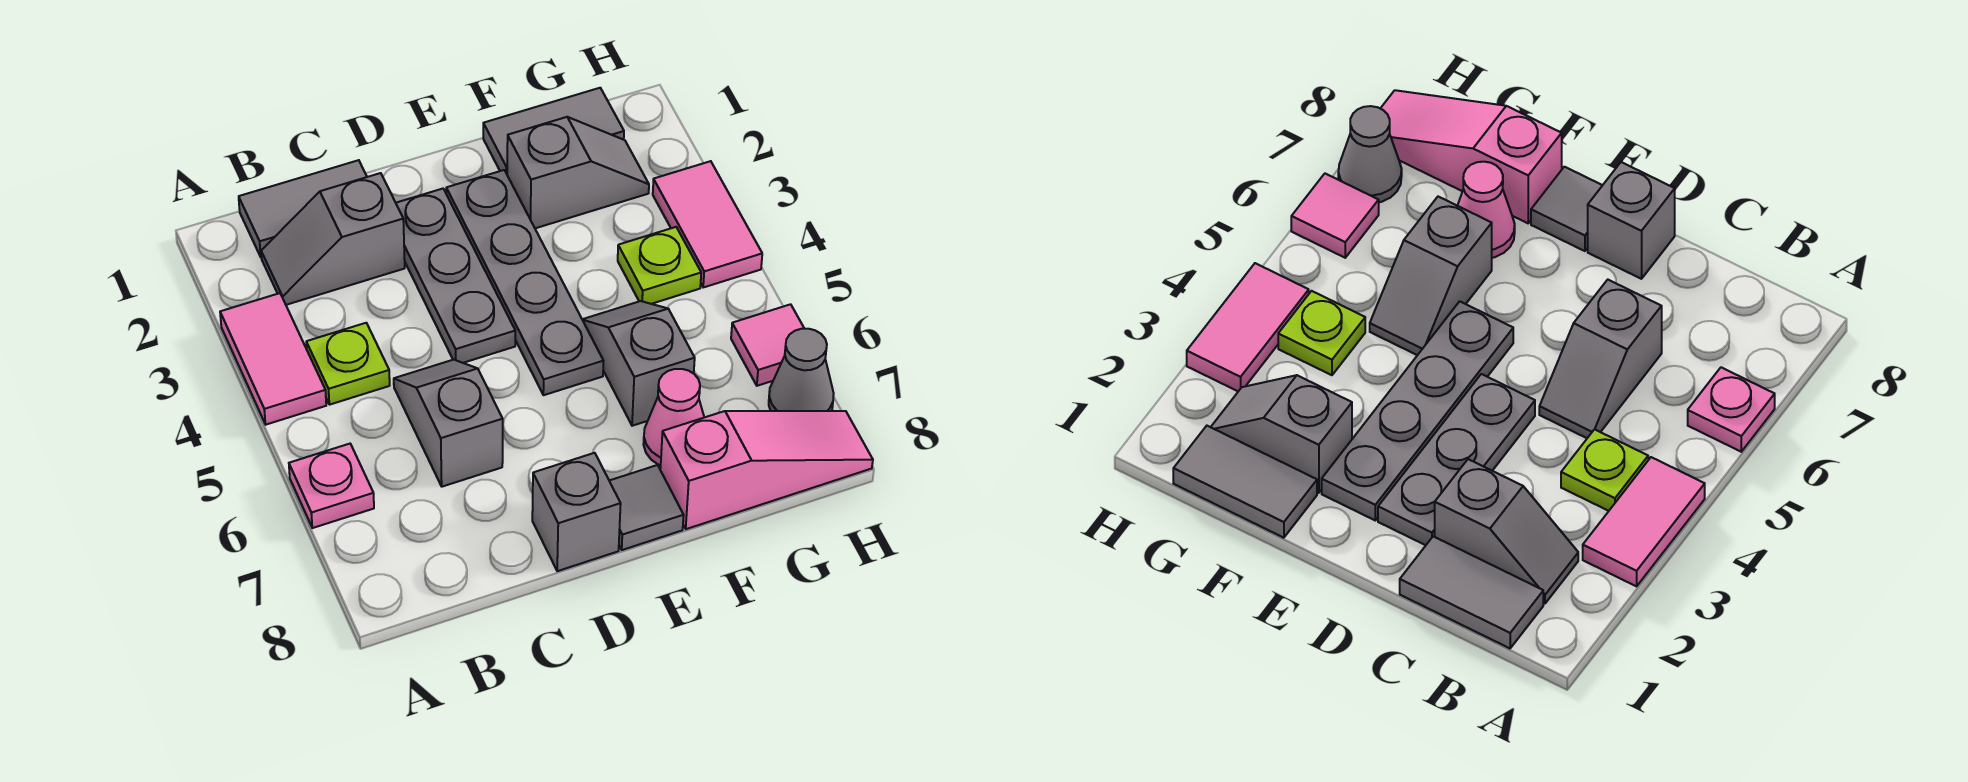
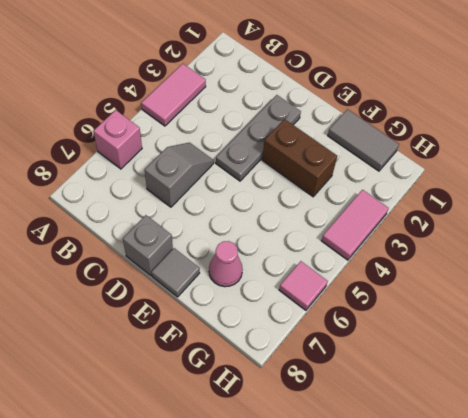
pink brick A6 level 1 -> pink plate A6 level 1
brown brick E3:F3 level 1 -> grey plate E2:E5 level 1
none -> grey tile B1:C1 level 1
none -> grey slope B2:C2 level 1 top C
none -> lime plate B4 level 1

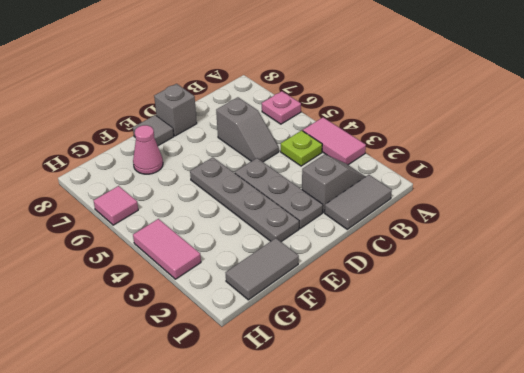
none -> grey slope F2:G2 level 1 top F
none -> grey slope F5:F6 level 1 top 6
none -> pink slope F8:H8 level 1 top F

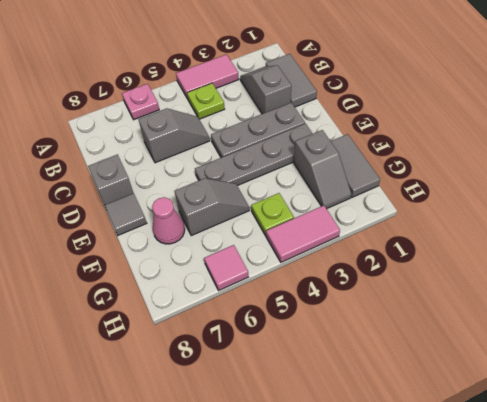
none -> pink slope F8:H8 level 1 top F
none -> grey cone H7 level 1

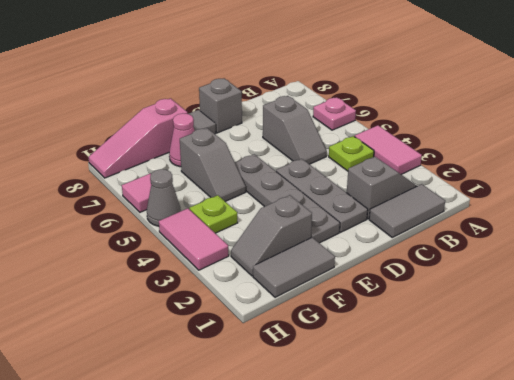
grey cone H5 level 1 -> grey cone H7 level 1

